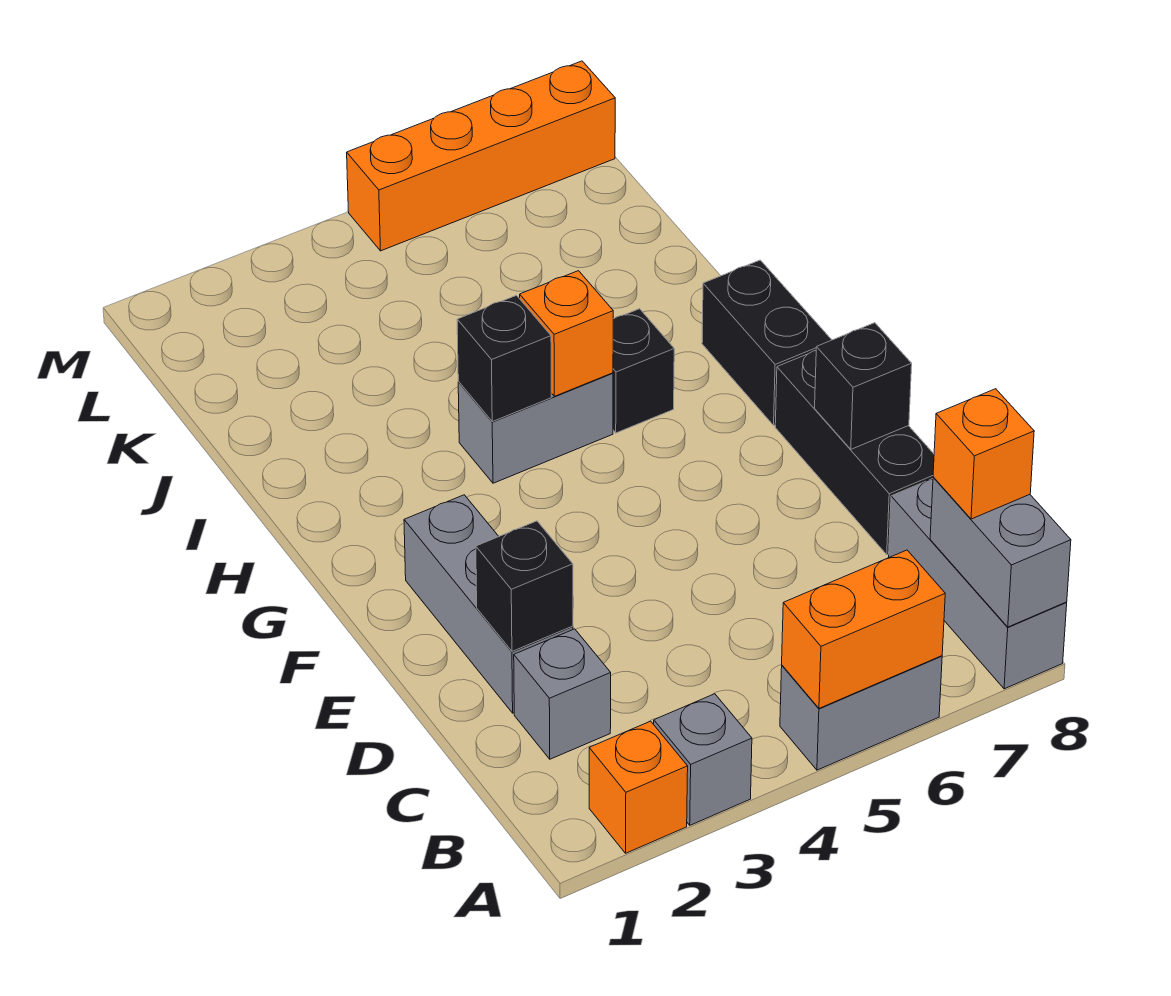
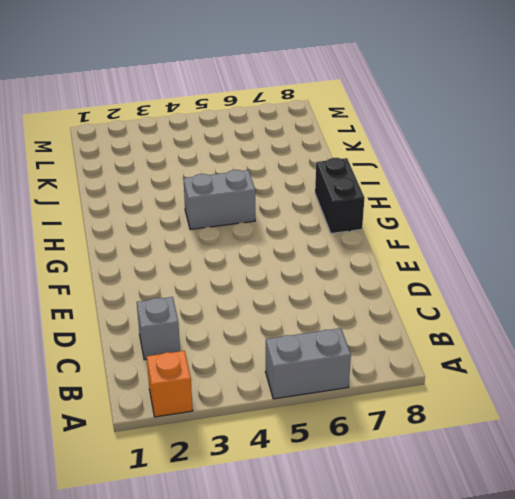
none -> grey brick A3 level 1
none -> grey brick A8:C8 level 1
none -> grey brick D2:F2 level 1

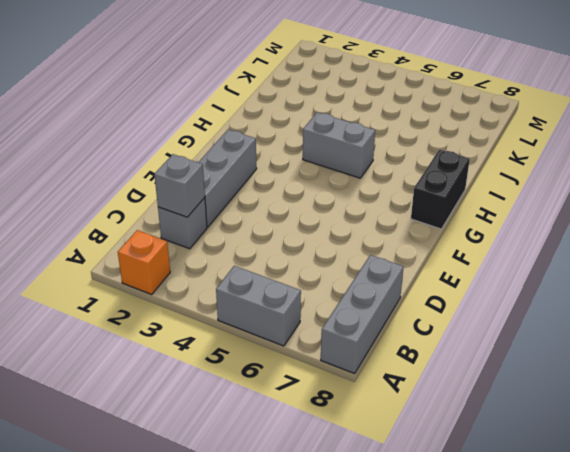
grey brick C2 level 2 -> grey brick A3 level 1
none -> black brick D8:F8 level 1
none -> black brick H6 level 1
none -> orange brick M5:M8 level 1

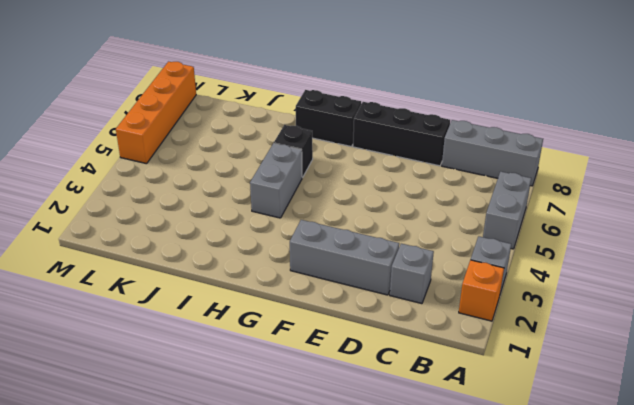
none -> orange brick A5:A6 level 2
none -> grey brick A8:B8 level 2
none -> black brick D2 level 2

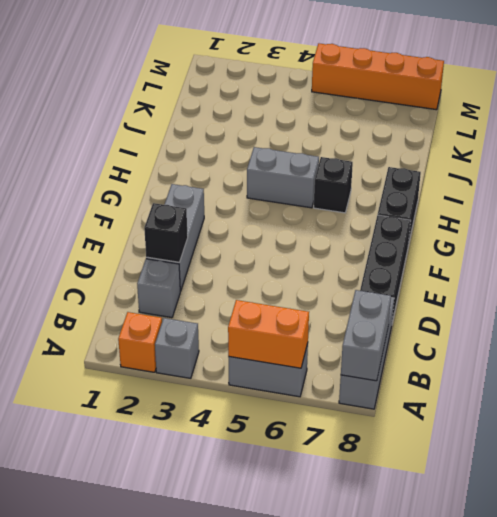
none -> black brick E8 level 2
none -> black brick H4 level 2
none -> orange brick H5 level 2

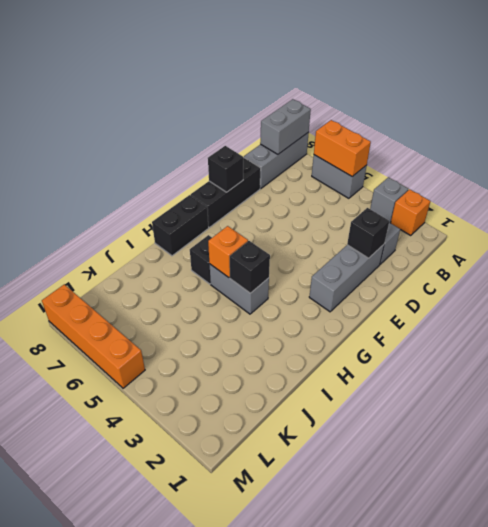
none -> orange brick B8 level 3

